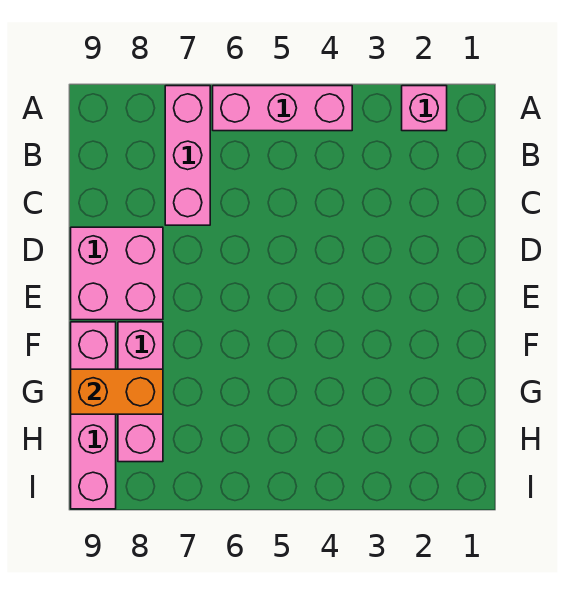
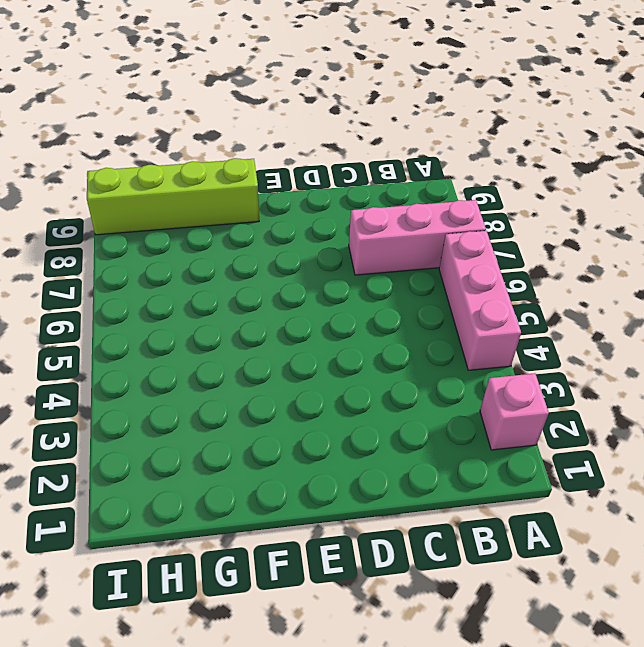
lime brick F9:I9 level 1 -> pink brick F9:I9 level 1
none -> pink brick D8:E9 level 1
none -> pink brick F8:H8 level 1

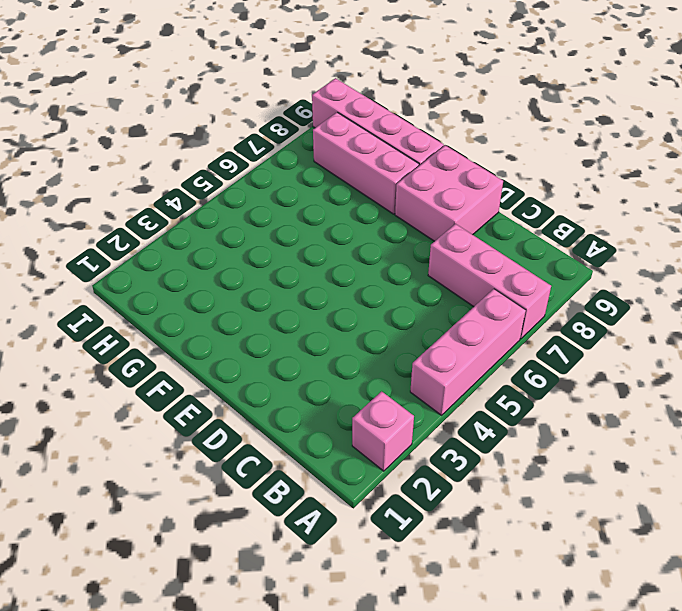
none -> orange brick G8:G9 level 2

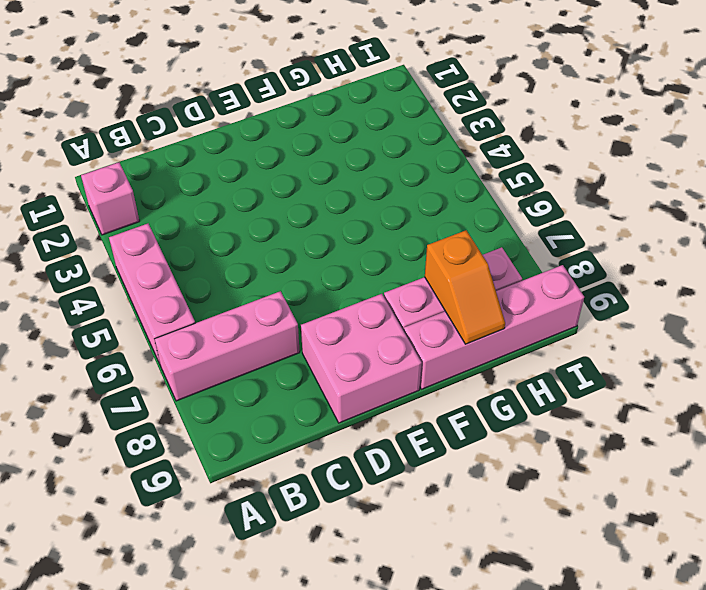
orange slope G8:G9 level 2 top 8 -> orange brick G8:G9 level 2

